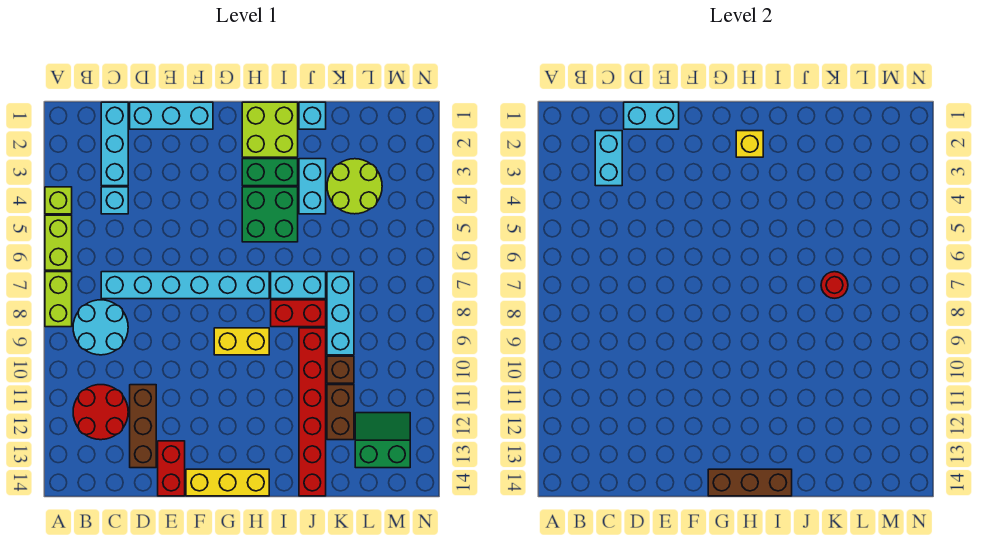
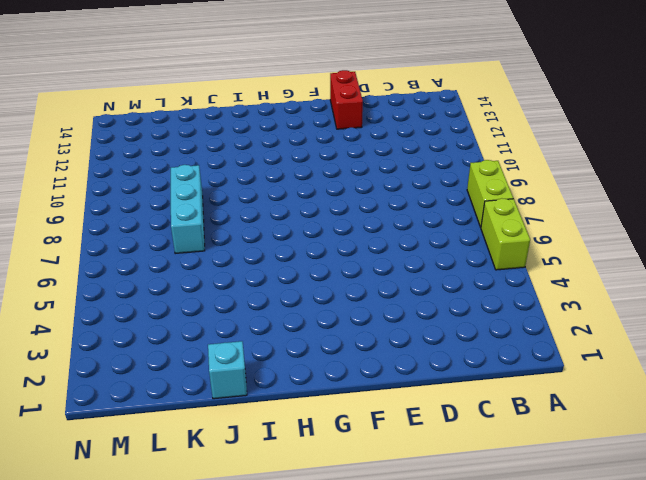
none -> lime brick A4 level 1
none -> cyan round brick B8:C9 level 1
none -> red round brick B11:C12 level 1
none -> cyan brick C1:C3 level 1

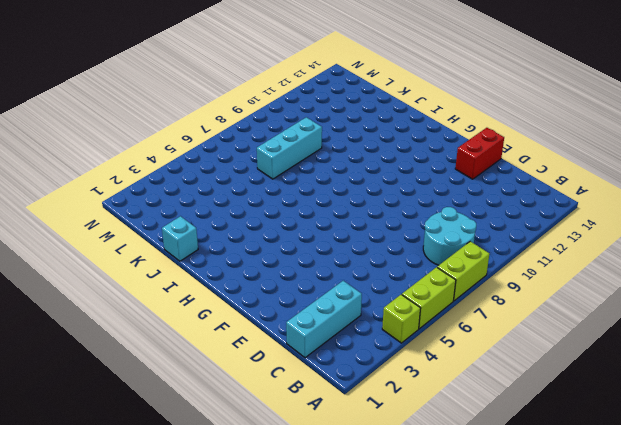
none -> red round brick B11:C12 level 1
none -> cyan brick C4 level 1
none -> cyan brick C7:H7 level 1
none -> cyan brick D1:F1 level 1

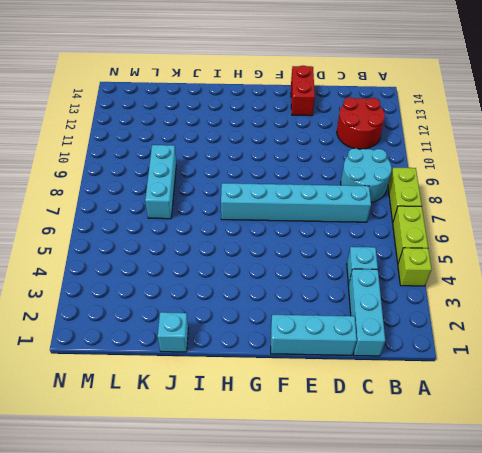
none -> brown brick D11:D13 level 1
none -> yellow brick F14:H14 level 1
none -> yellow brick G9:H9 level 1
none -> lime brick H1:I2 level 1

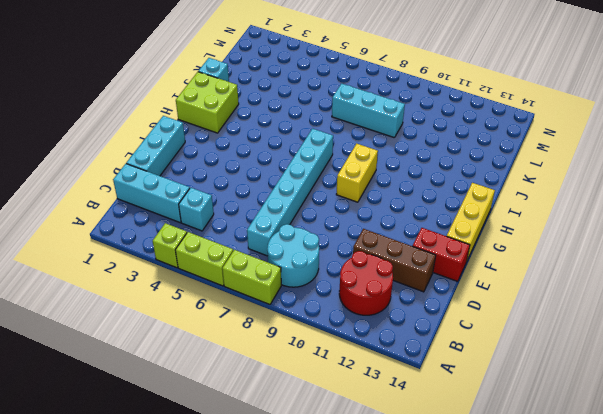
none -> green brick H3:I3 level 1
none -> green brick H4:I5 level 1
none -> cyan brick I7:J7 level 1
none -> red brick I8:J8 level 1

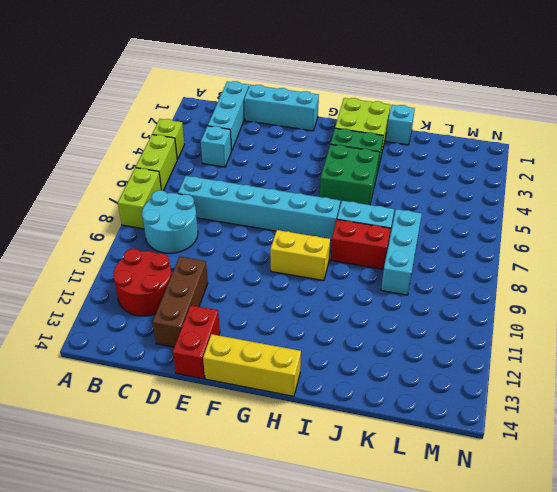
none -> cyan brick J3:J4 level 1
none -> red brick J9:J14 level 1
none -> lime round brick K3:L4 level 1
none -> brown brick K10 level 1

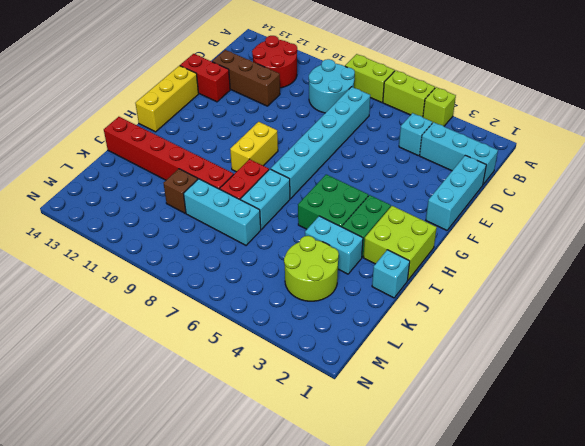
none -> brown brick K11:K12 level 1
none -> green slope L12:M13 level 1 top 13
none -> cyan brick C2:C3 level 2
none -> cyan brick D1:E1 level 2

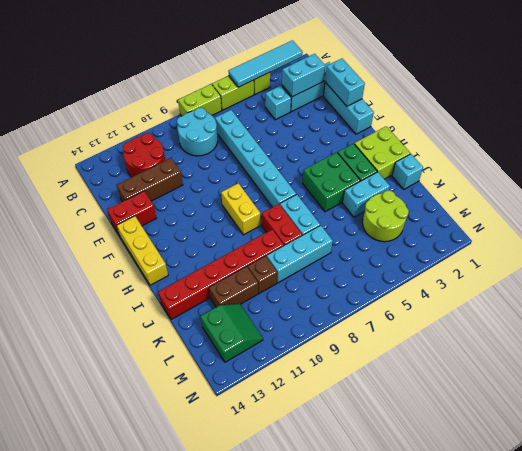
cyan tile A2:A5 level 2 -> none
none -> brown brick G14:I14 level 2
none -> yellow brick H2 level 2
none -> red round brick K7 level 2

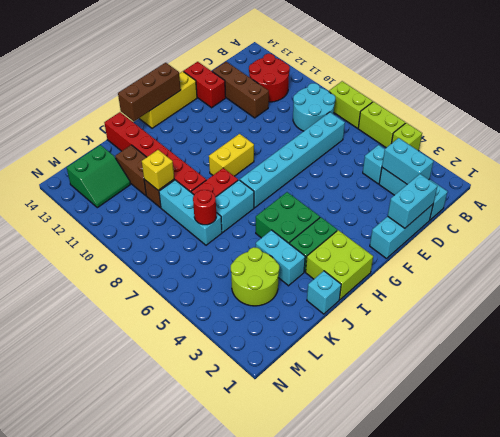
yellow brick K10 level 2 -> yellow brick H2 level 2

